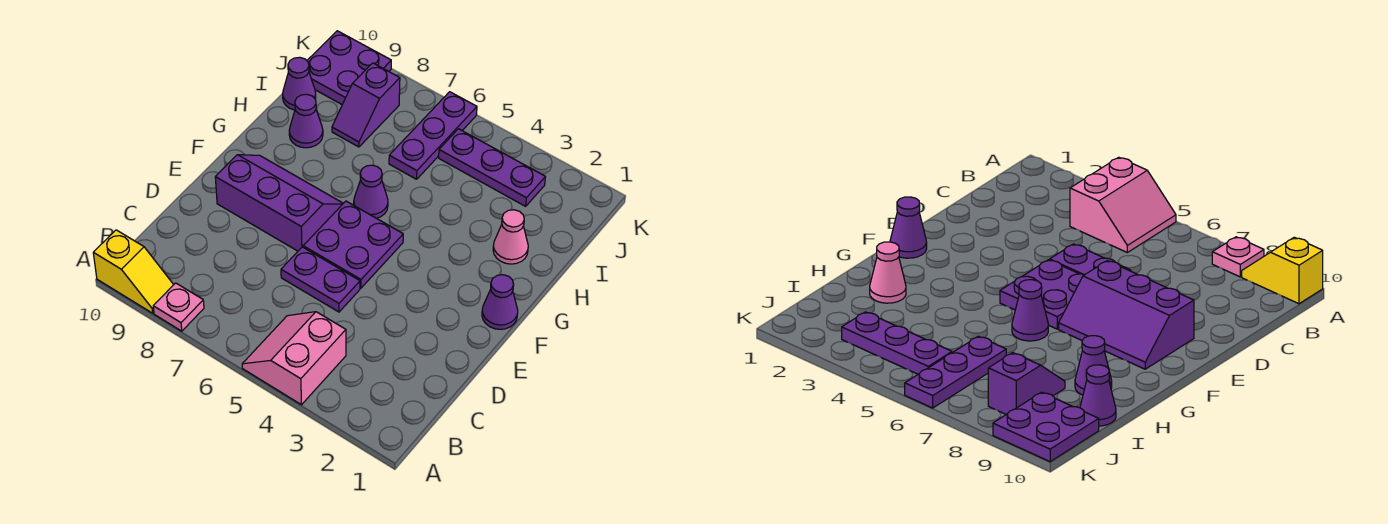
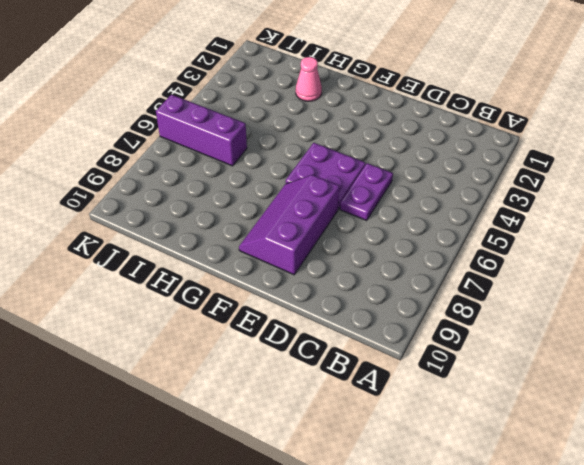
purple brick I6:K6 level 1 -> purple plate I6:K6 level 1
none -> pink slope A4:B5 level 1 top 4
none -> pink plate A8 level 1
none -> yellow slope A9:A10 level 1 top 10

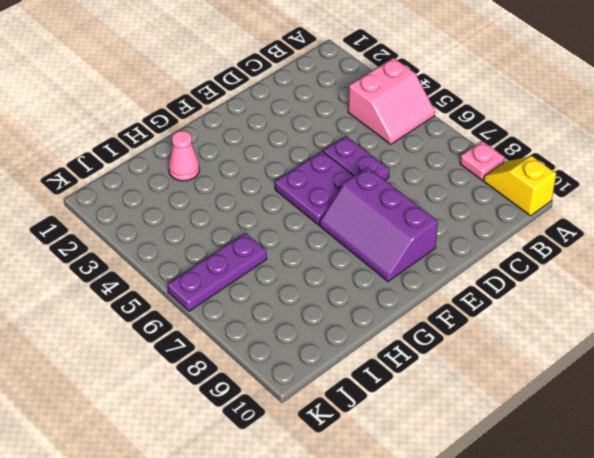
none -> purple cone F1 level 1
none -> purple cone G6 level 1
none -> purple cone H9 level 1

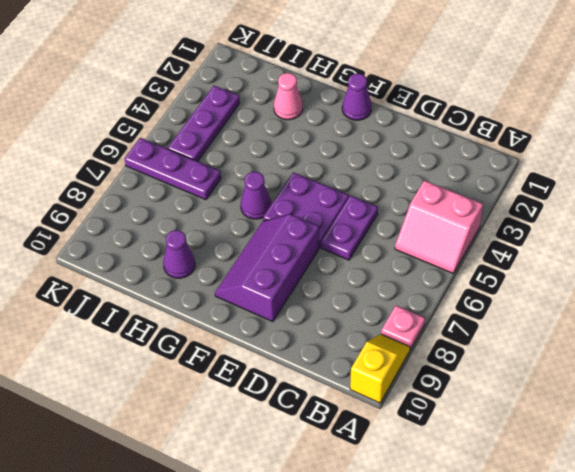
none -> purple slope I8:J8 level 1 top J
none -> purple cone I10 level 1
none -> purple plate J9:K10 level 1

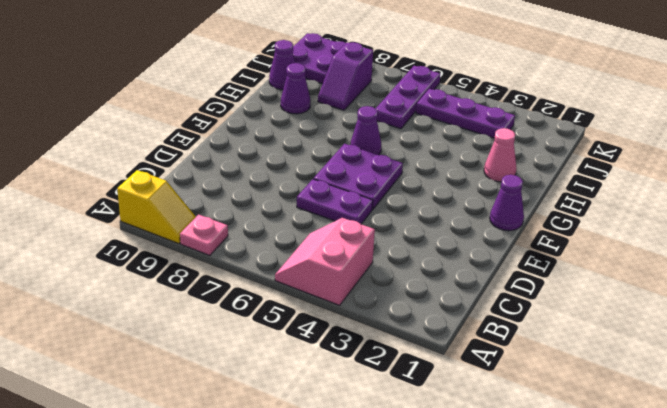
none -> purple slope E7:F9 level 1 top E

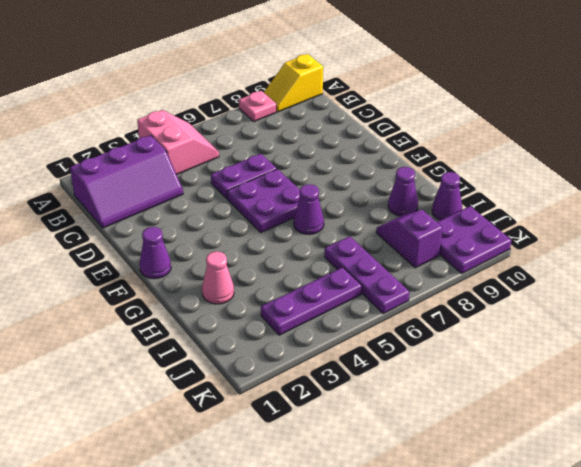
purple slope B1:C3 level 1 top B -> purple slope E7:F9 level 1 top E

